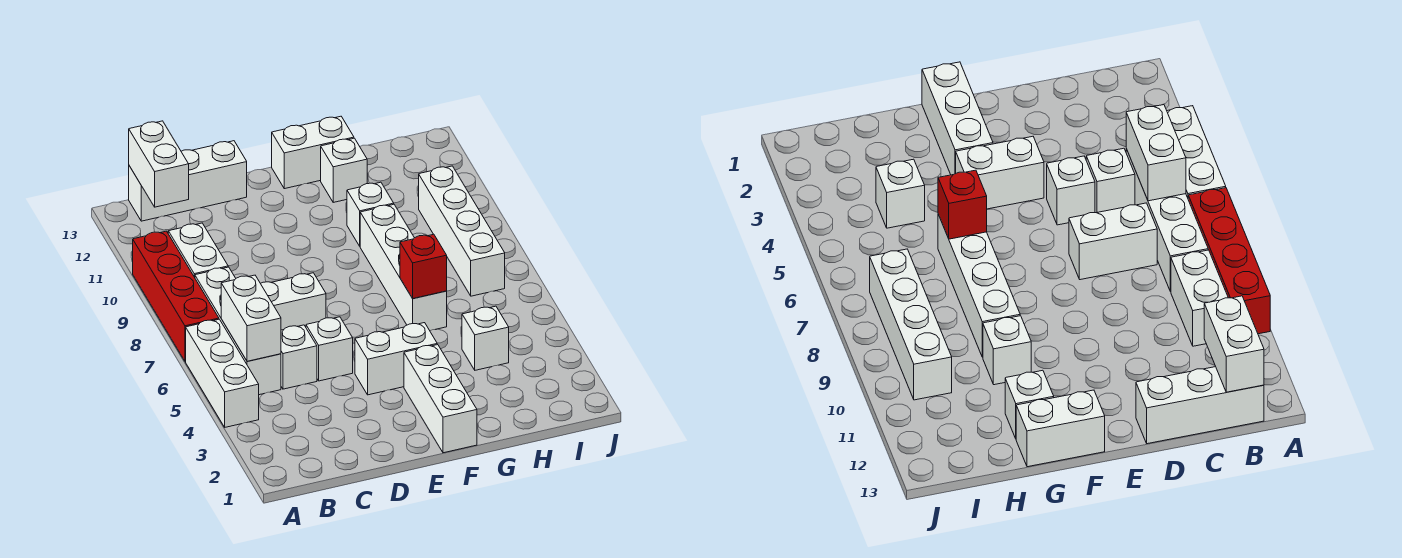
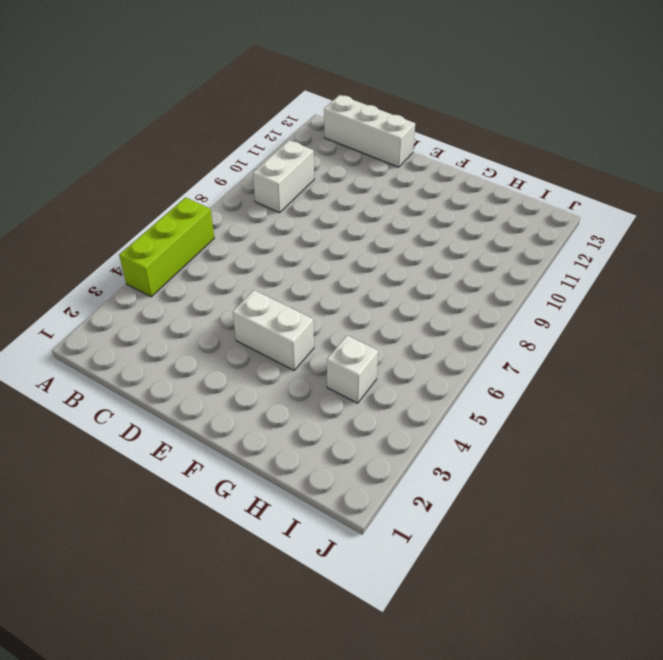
lime brick A4:A6 level 1 -> white brick A4:A6 level 1
none -> red brick A7:A10 level 1
none -> white brick B5:B8 level 1
none -> white brick C5 level 1

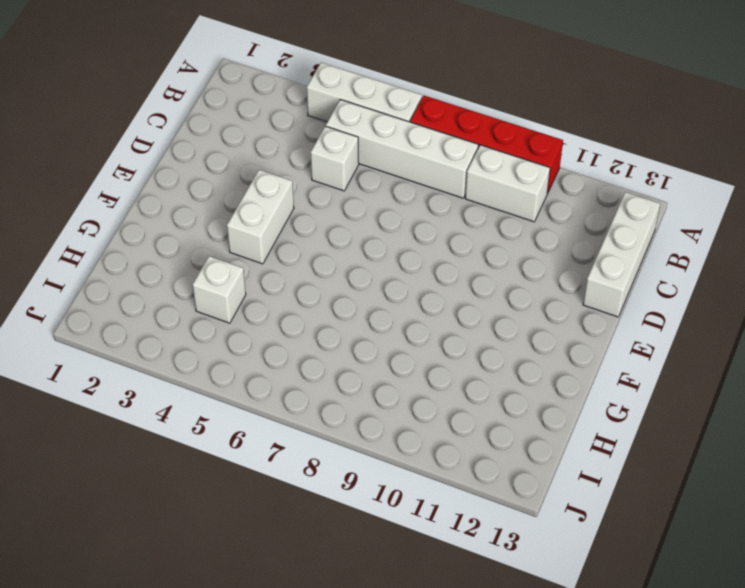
none -> white brick C7:D7 level 1
none -> white brick D5 level 1
none -> white brick F1:F3 level 1

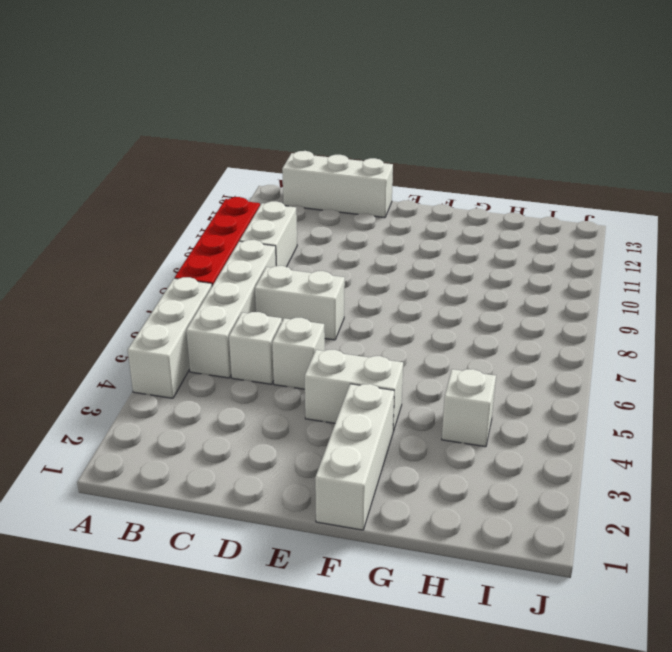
none -> white brick F13:G13 level 1
none -> white brick G6:G9 level 1
none -> white brick G10 level 1

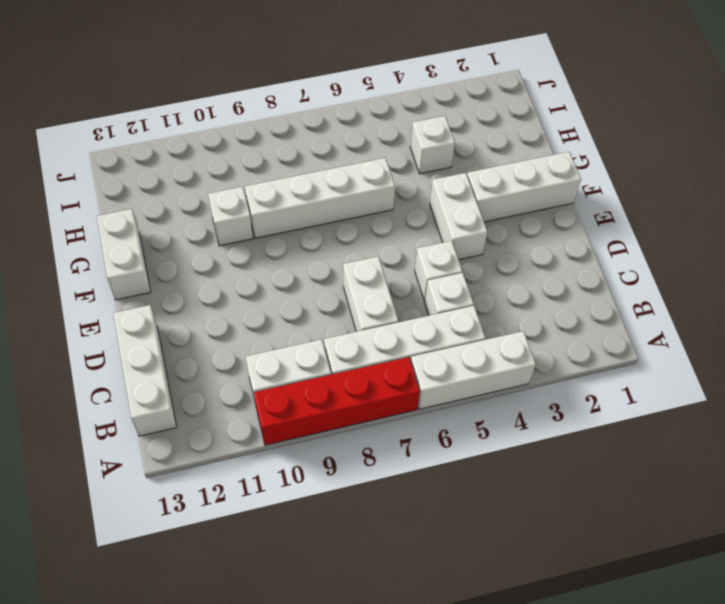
none -> white brick G12 level 1
none -> white brick I7:I10 level 1
none -> white brick B5:B6 level 2

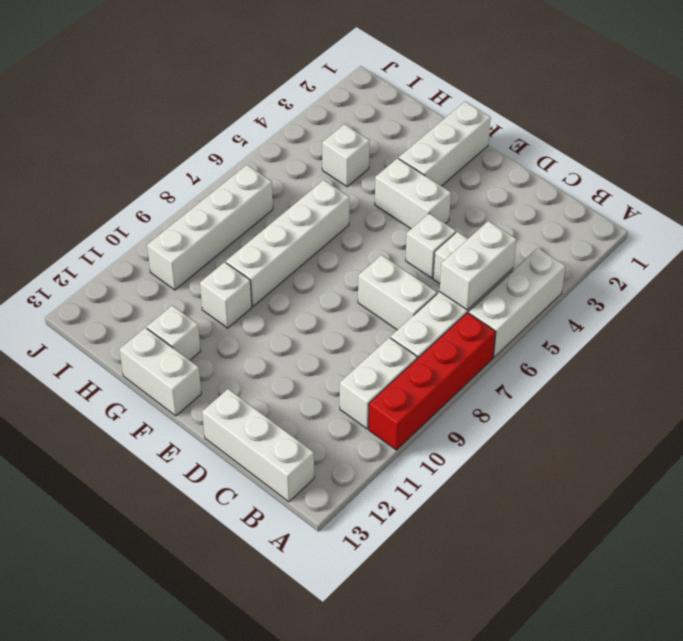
none -> white brick B12:B13 level 2
none -> red brick G6 level 2

